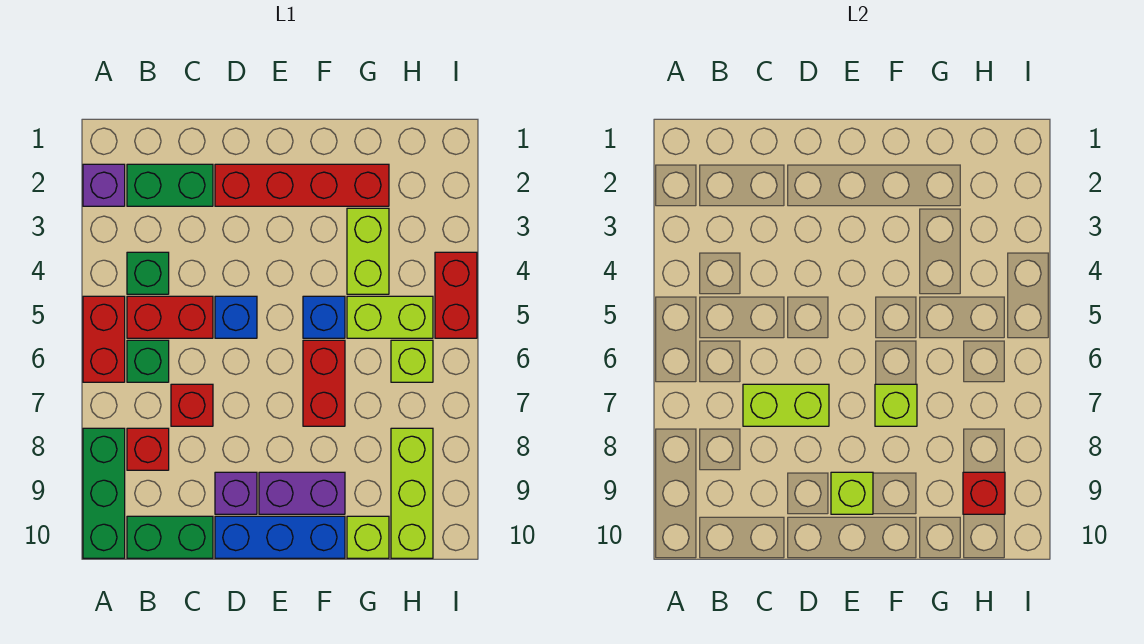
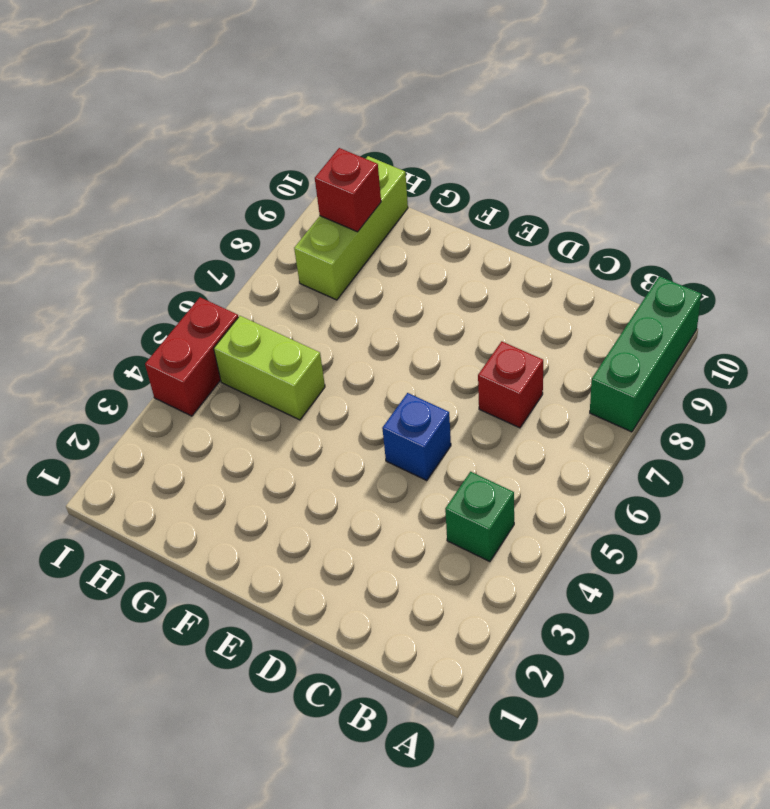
none -> purple brick A2 level 1
none -> red brick A5:A6 level 1
none -> green brick B2:C2 level 1

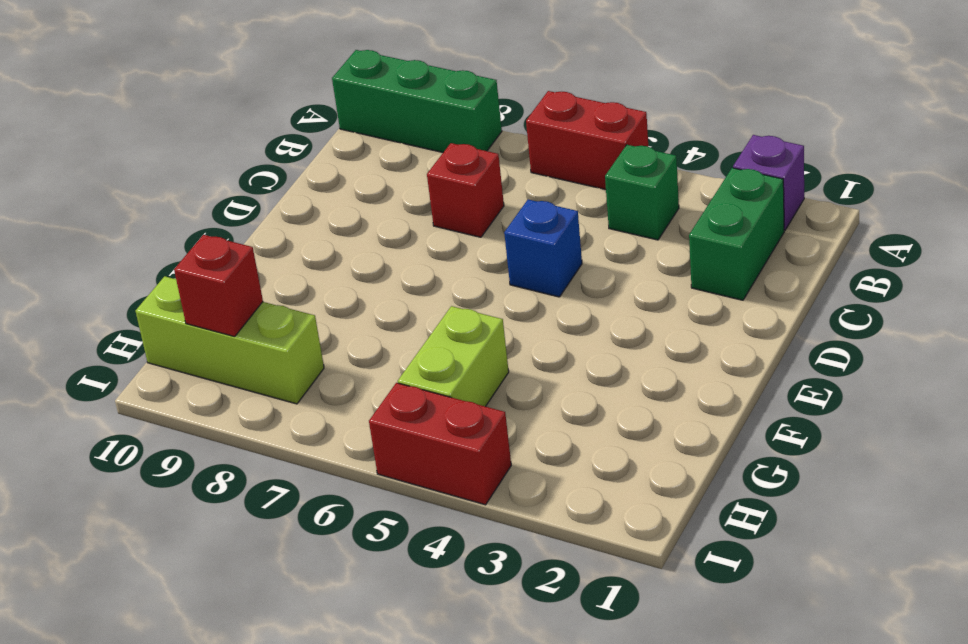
none -> red brick B5:C5 level 1
none -> green brick B6 level 1
none -> red brick B8 level 1

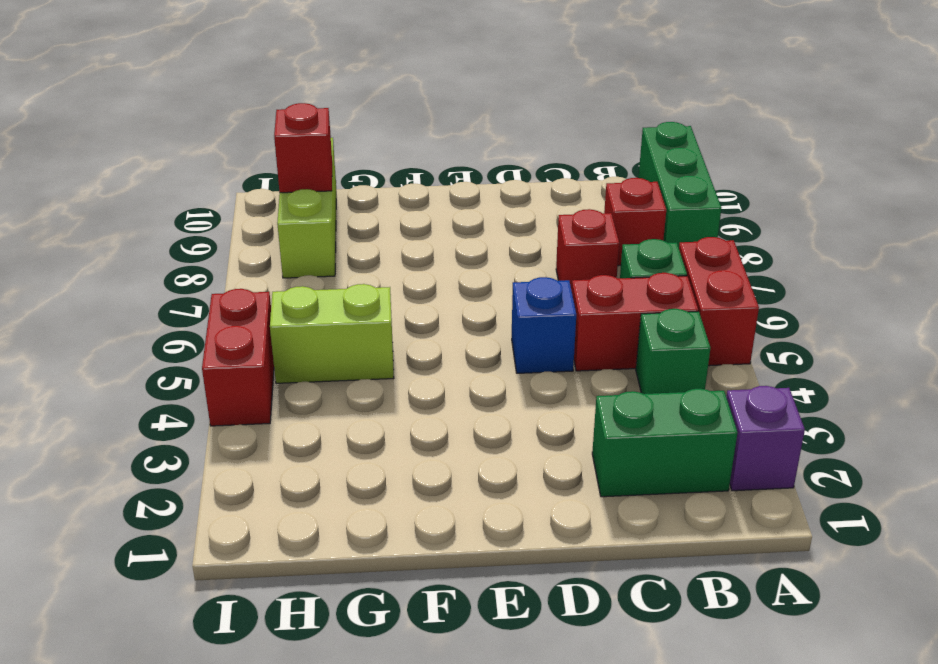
none -> green brick B10:C10 level 1
none -> red brick D2:G2 level 1
none -> purple brick D9 level 1

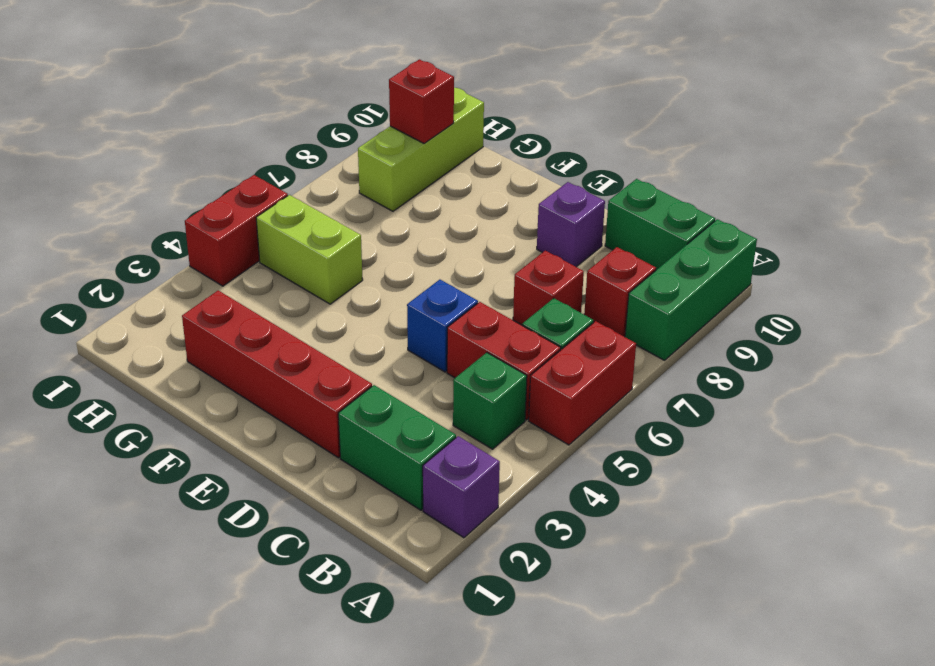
none -> blue brick D10:F10 level 1
none -> purple brick E9:F9 level 1
none -> blue brick F5 level 1

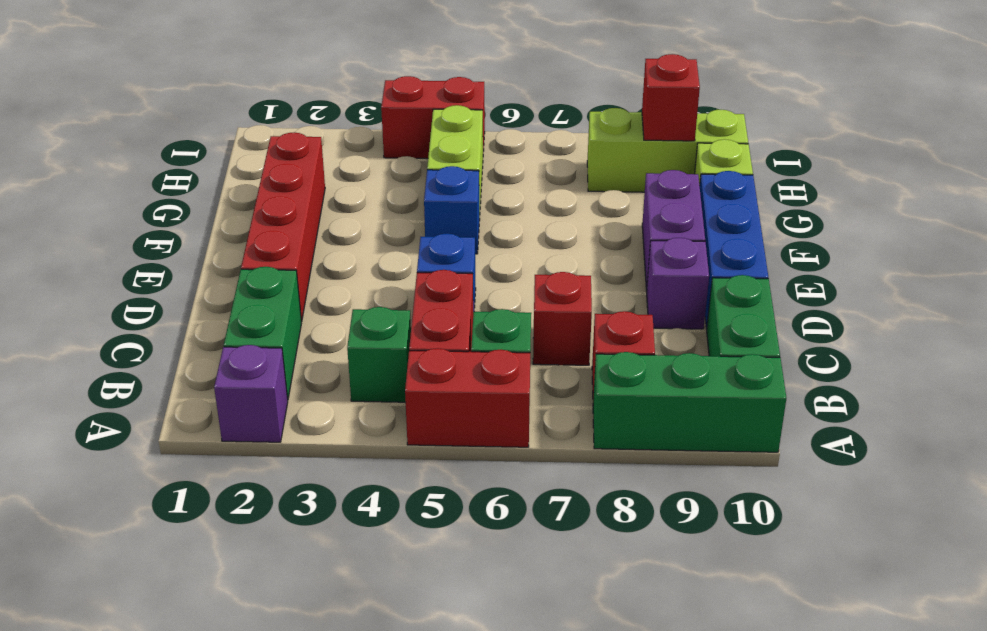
none -> red brick F6:F7 level 1
none -> lime brick G3:G4 level 1
none -> lime brick H6 level 1

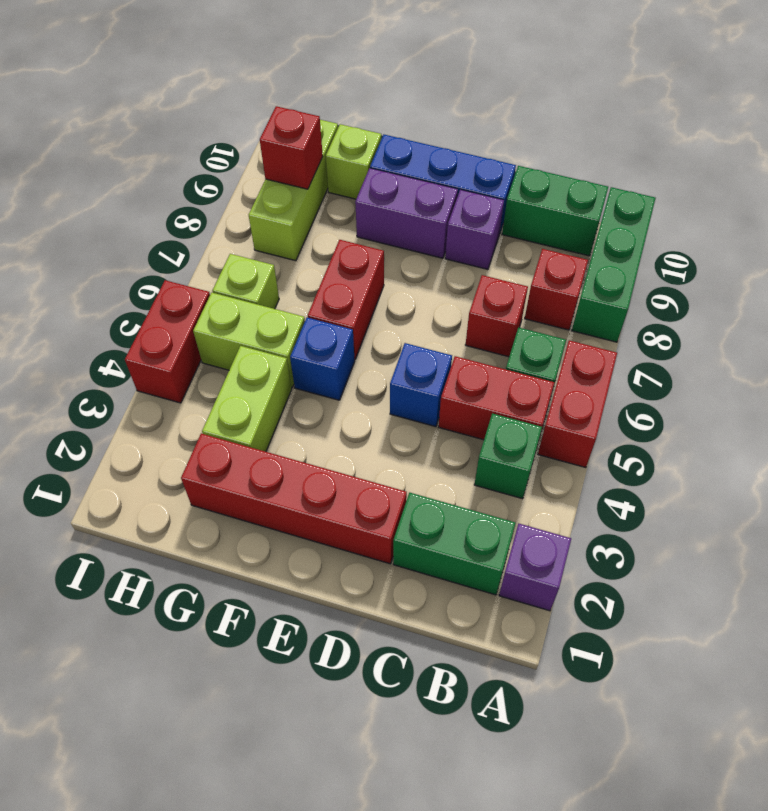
none -> lime brick C7:D7 level 2
none -> lime brick E9 level 2
none -> lime brick F7 level 2

